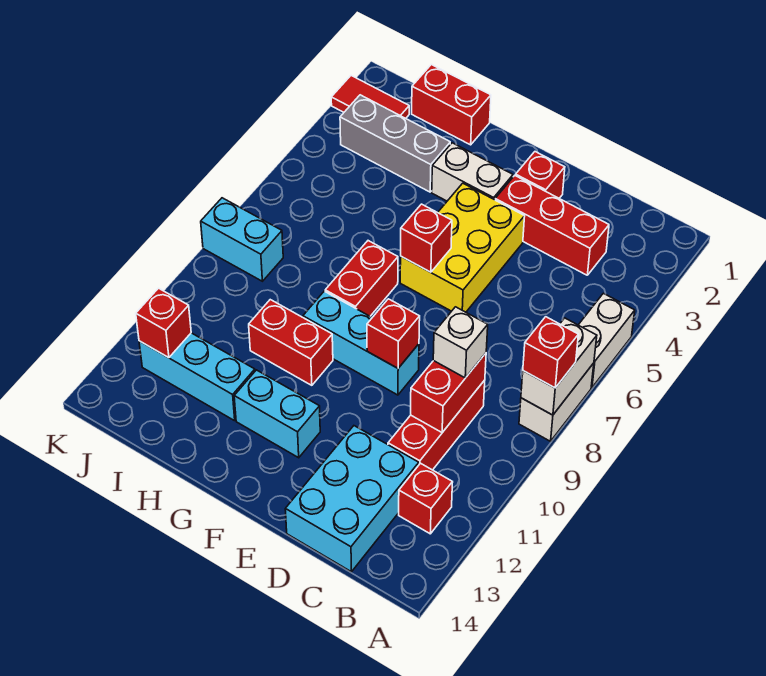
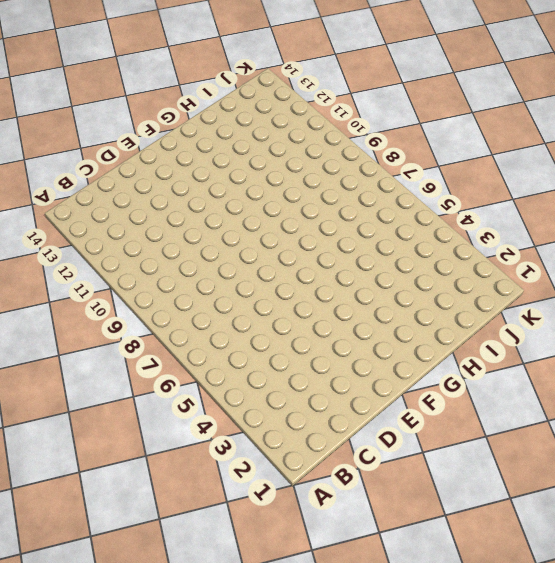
none -> white brick A5:A6 level 1
none -> white brick A7:A8 level 1
none -> red brick B12 level 1

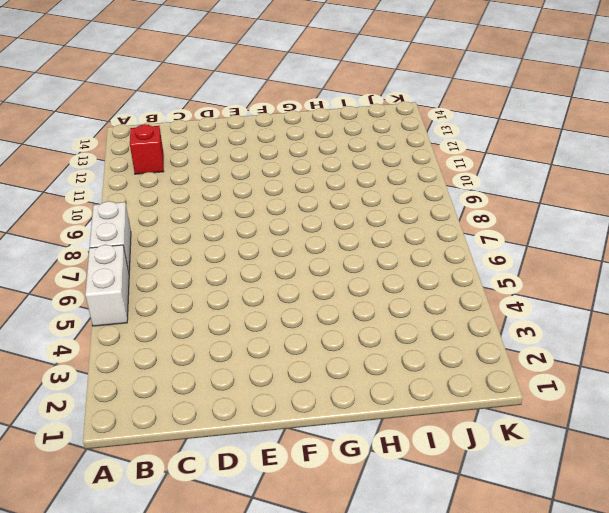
none -> red brick C3:E3 level 1
none -> red brick C9:C11 level 1
none -> cyan brick C12:D14 level 1

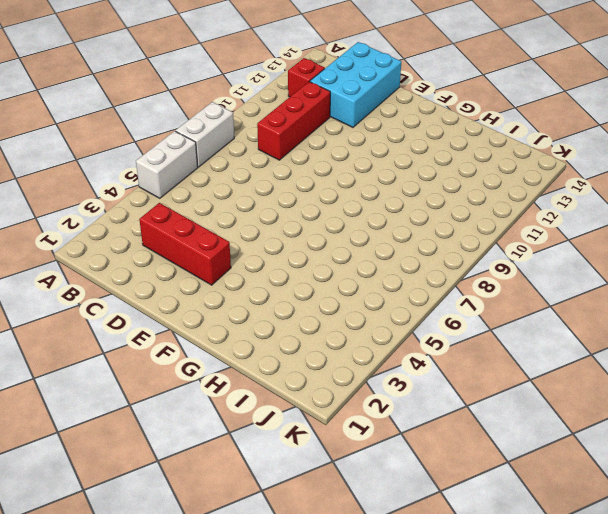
none -> red brick E2 level 1
none -> yellow brick E4:F6 level 1
none -> cyan brick E9:G9 level 1

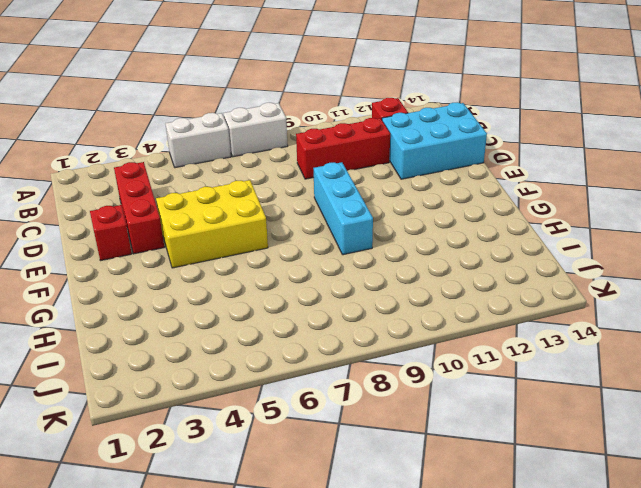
none -> white brick F3:G3 level 1
none -> cyan brick F12:G12 level 1
none -> red brick G7:G8 level 1

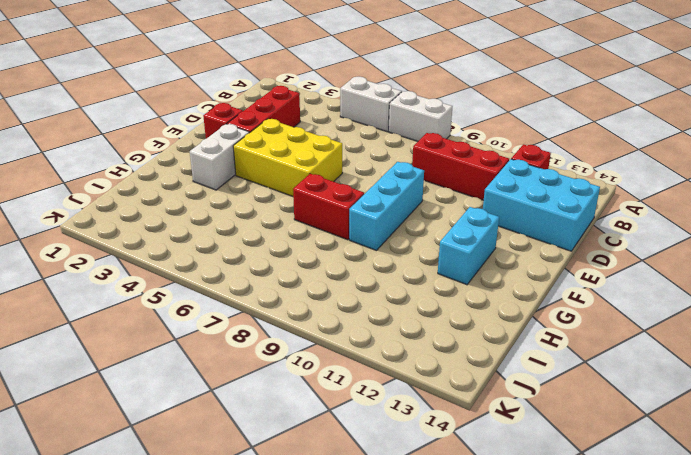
none -> red brick G10:H10 level 1
none -> red brick H1:I1 level 1
none -> grey brick H3:J3 level 1

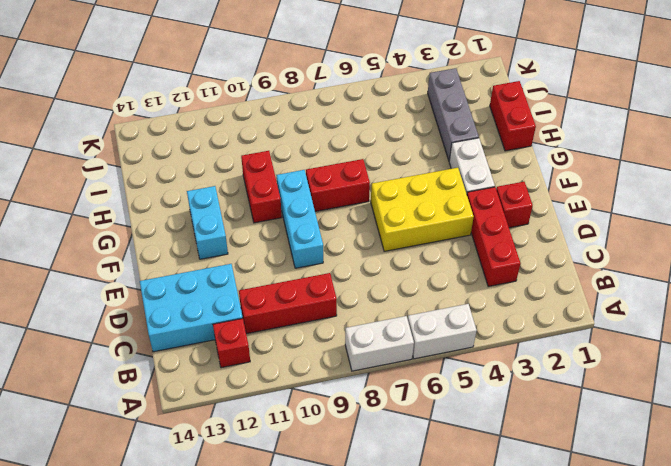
none -> cyan brick H12:J12 level 1
none -> red tile J2:K2 level 1
none -> cyan brick J8:K8 level 1

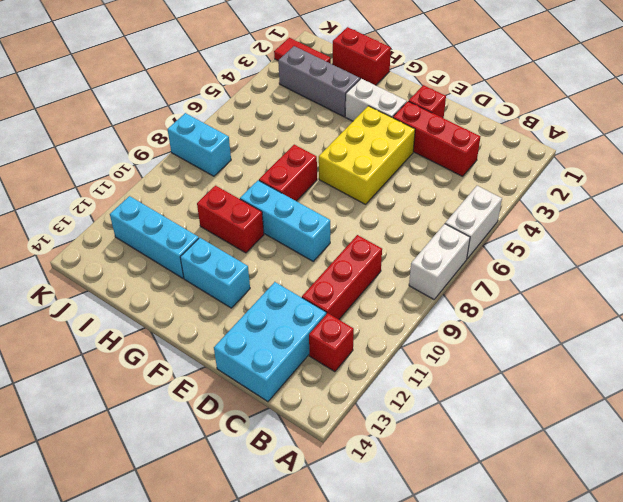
none -> white brick A7:A8 level 2
none -> red brick C9:C10 level 2
none -> red brick E9 level 2

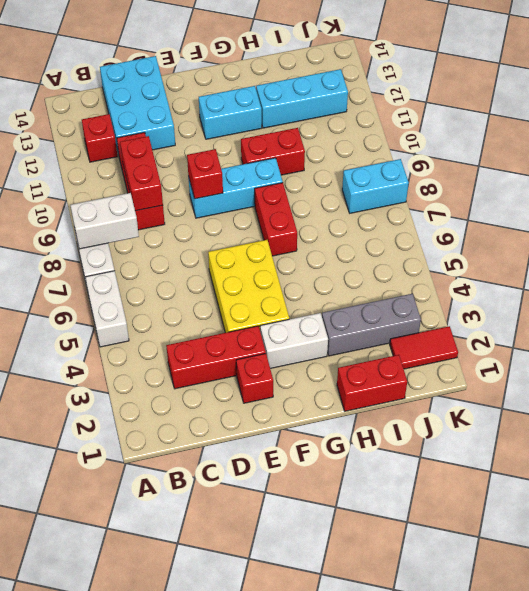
white brick A8:B8 level 2 -> white brick A7:A8 level 2
none -> red brick F6 level 2
none -> red brick J12 level 2
none -> red brick A8 level 3

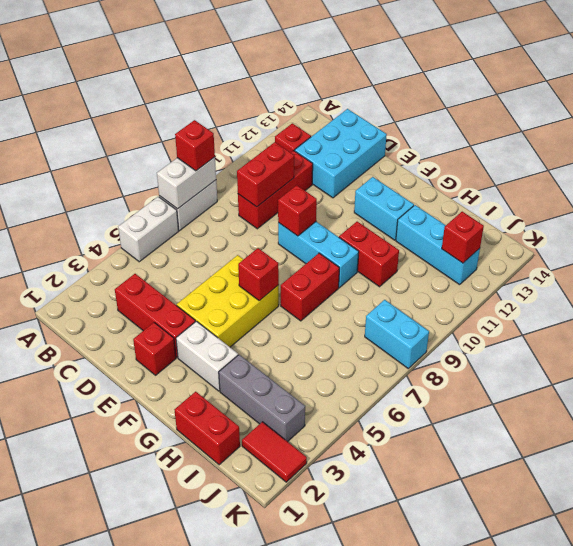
none -> white brick C9 level 3

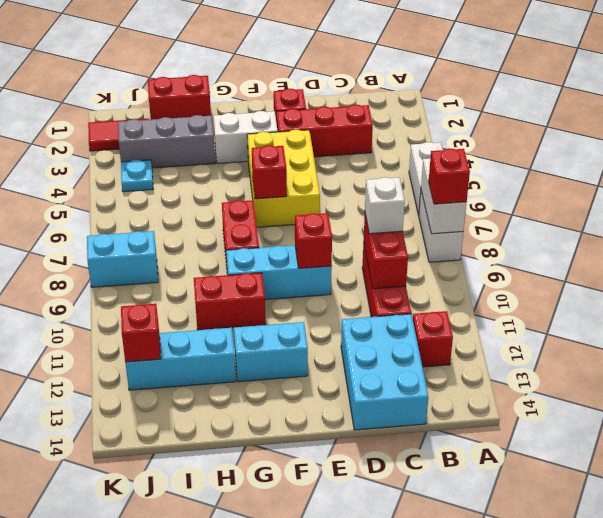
cyan plate J4 level 1 -> none

